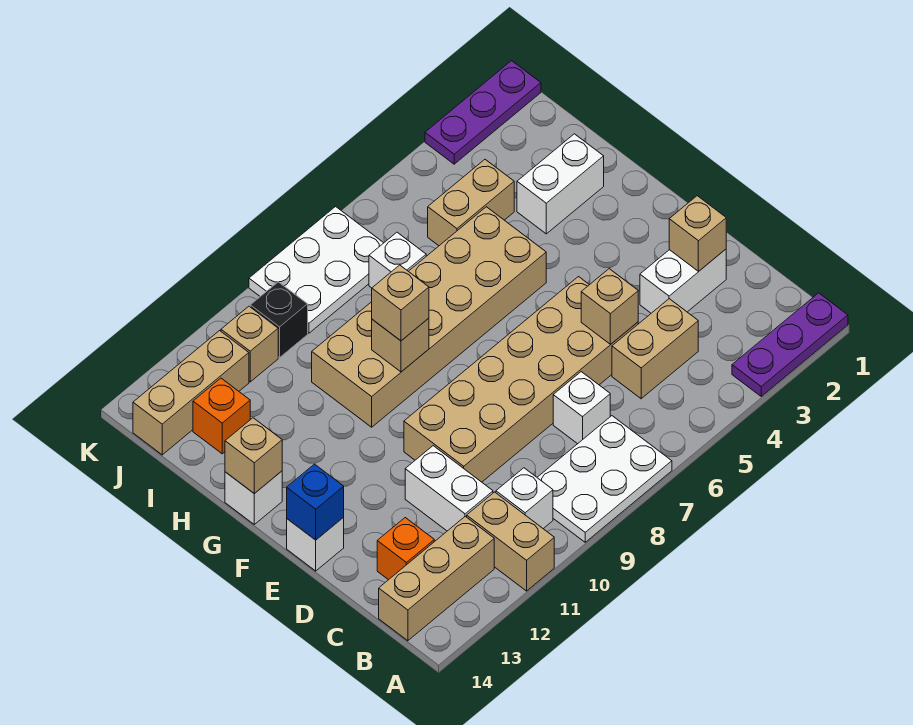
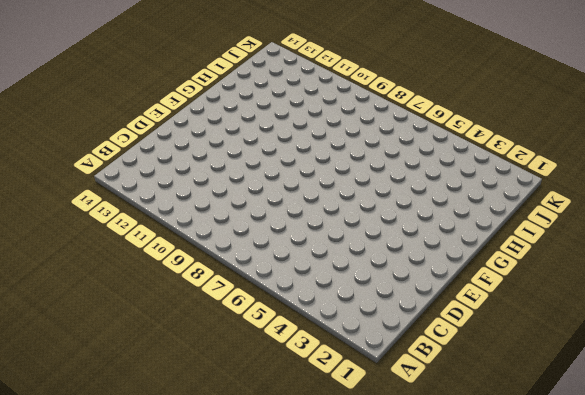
none -> purple plate A1:A3 level 1
none -> white plate A7:B9 level 1
none -> tan brick A11:B11 level 1

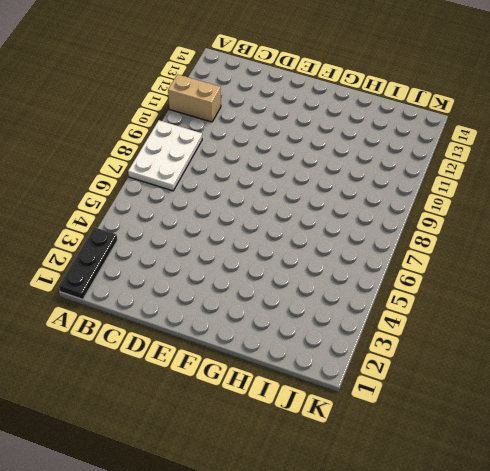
black plate A1:A3 level 1 -> purple plate A1:A3 level 1
none -> white brick B10 level 1
none -> tan brick B12:B14 level 1
none -> tan brick C4:C5 level 1

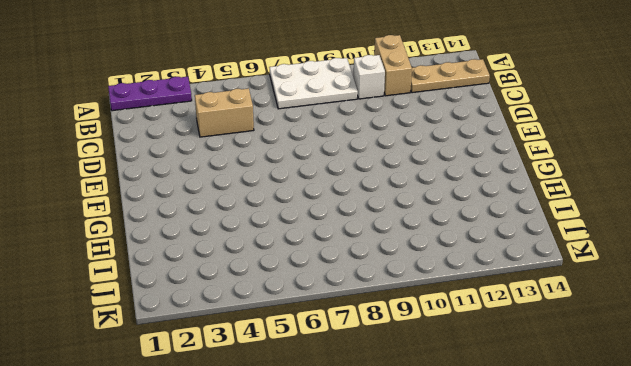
tan plate B12:B14 level 1 -> tan brick B12:B14 level 1
none -> white brick C7 level 1
none -> white brick C11:D11 level 1
none -> orange brick C13 level 1

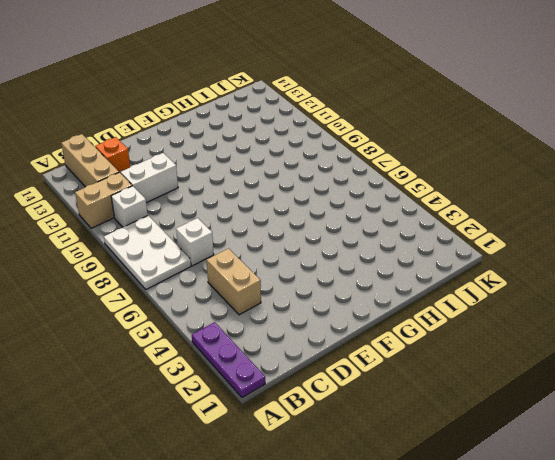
none -> white brick D2:D3 level 1
none -> tan brick D5:E10 level 1
none -> white brick E14 level 1

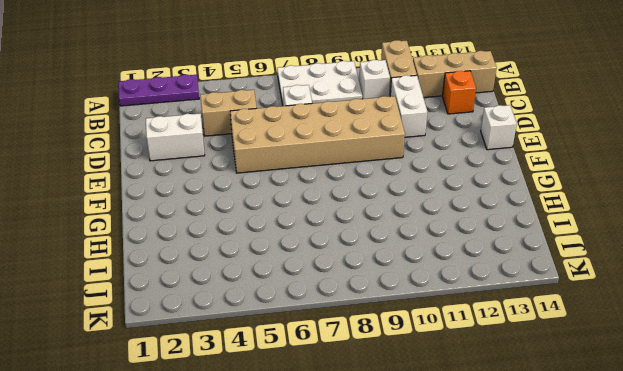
none -> tan brick G5:H10 level 1
none -> white brick G14 level 1
none -> white brick H2:H3 level 1

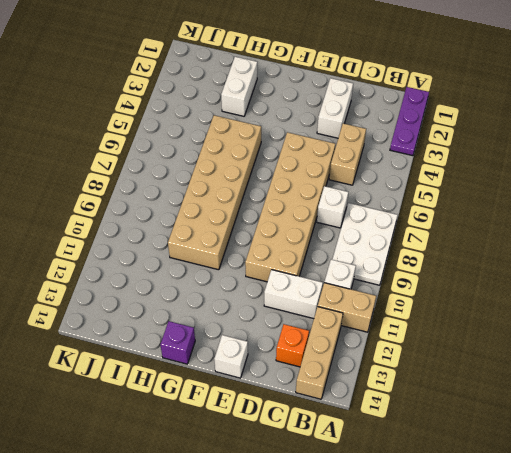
purple brick G14 level 1 -> white brick G14 level 1
none -> tan brick I4:I5 level 1
none -> white brick I7 level 1
none -> orange brick I13 level 1

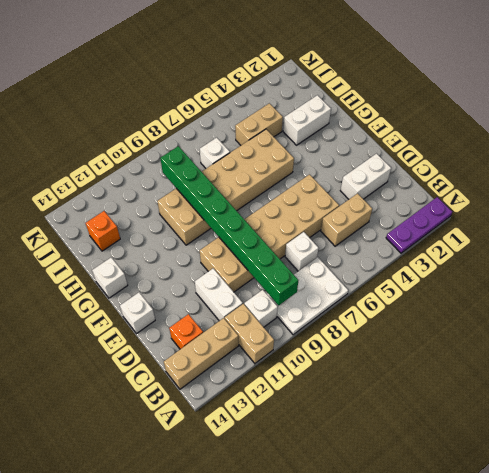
green brick B9:I9 level 2 -> tan brick G9 level 2
none -> white plate J7:K9 level 1
none -> black brick J10 level 1
none -> tan brick J11 level 1

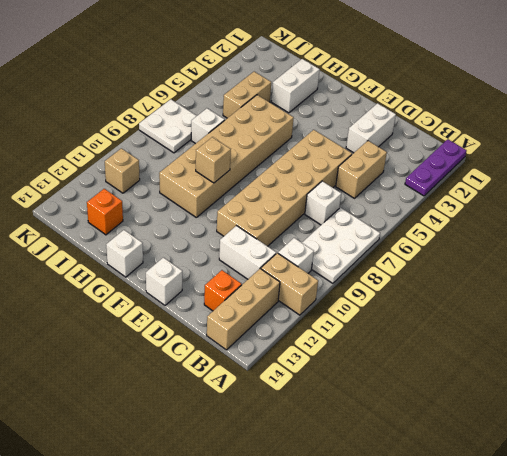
white plate J7:K8 level 1 -> white plate J7:K9 level 1
none -> black brick J10 level 1
none -> tan brick J12:J14 level 1
none -> purple plate K1:K3 level 1

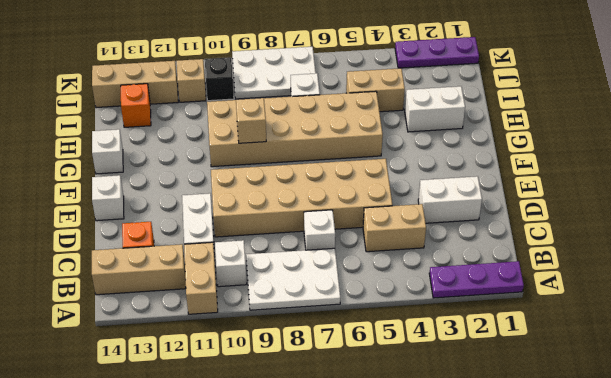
none -> tan brick D2 level 2
none -> tan brick D5 level 2
none -> blue brick E14 level 2

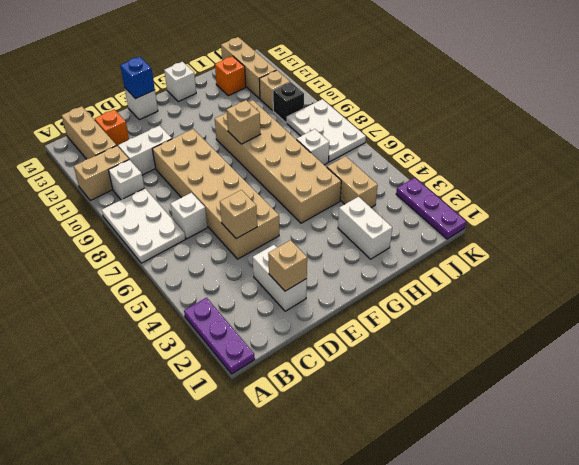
none -> tan brick C4:C5 level 1
none -> tan brick G14 level 2
none -> tan brick G9 level 3

